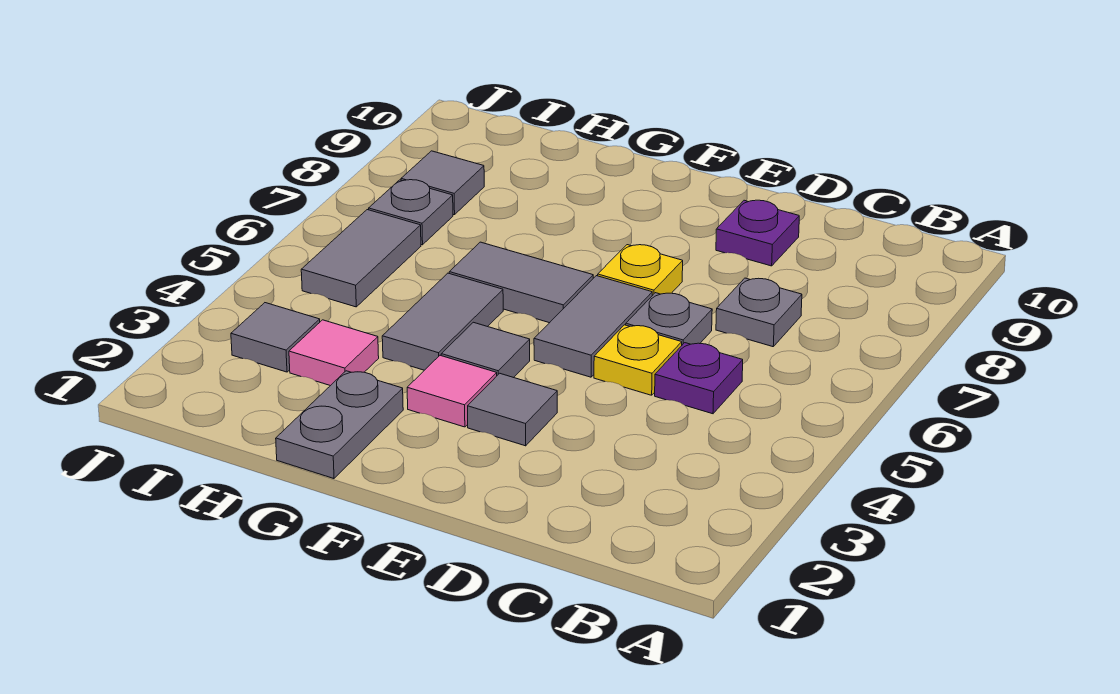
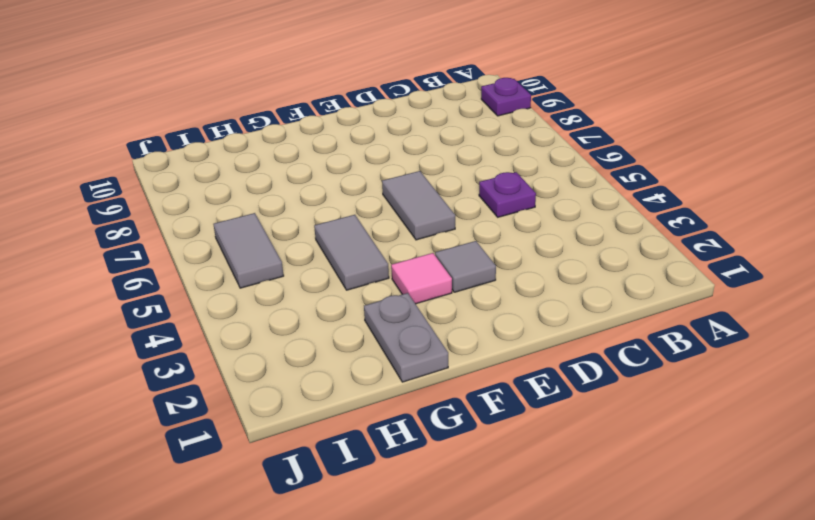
purple plate A9 level 1 -> purple plate D9 level 1
none -> grey plate C7 level 1
none -> yellow plate D5 level 1
none -> grey plate D6 level 1

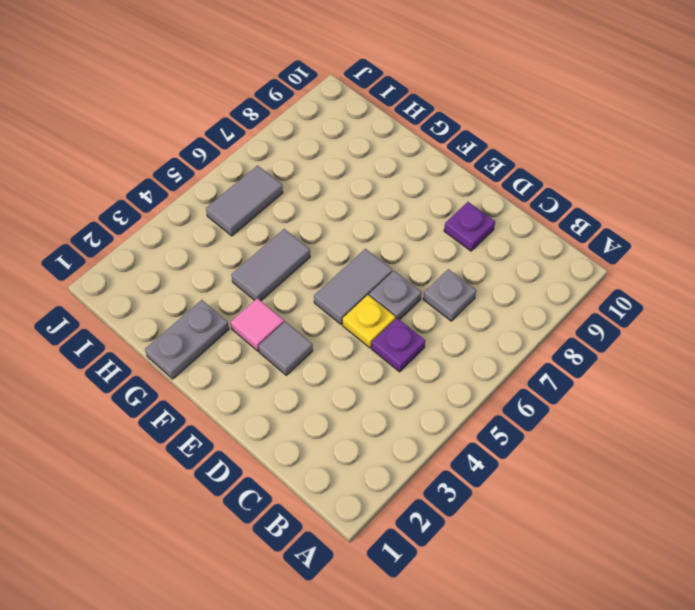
none -> yellow plate E7 level 1
none -> grey tile F4 level 1
none -> grey tile F6:G6 level 1

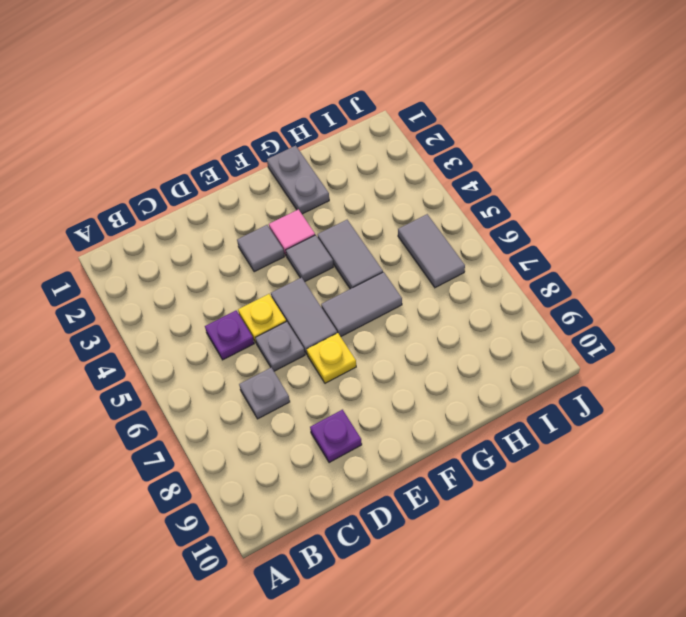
none -> pink tile H3 level 1
none -> grey tile I3 level 1
none -> grey plate I7 level 1

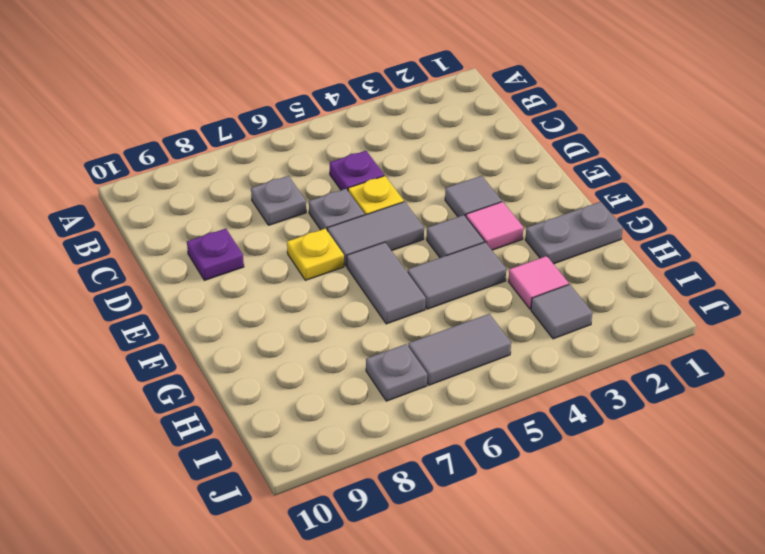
none -> grey tile I8 level 1

